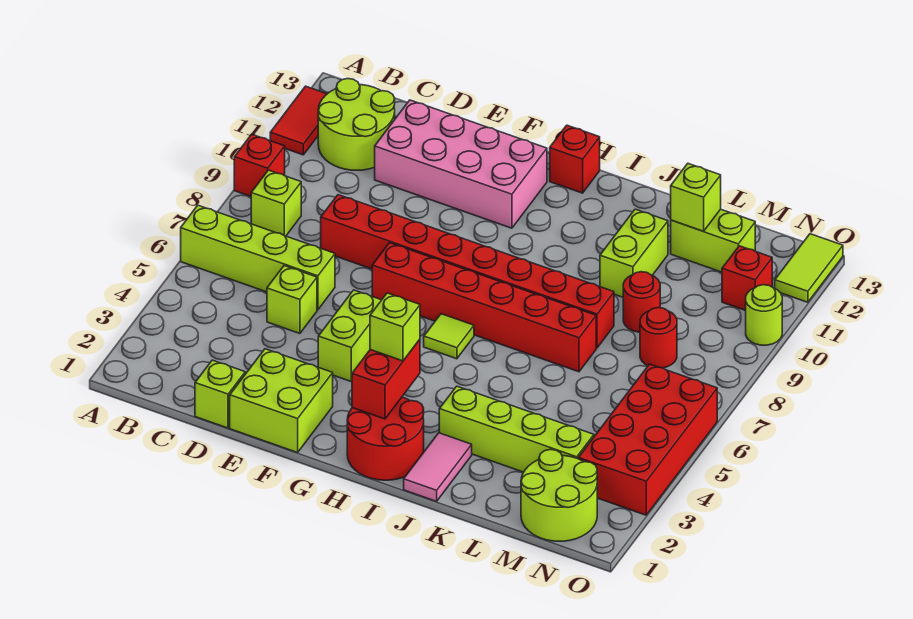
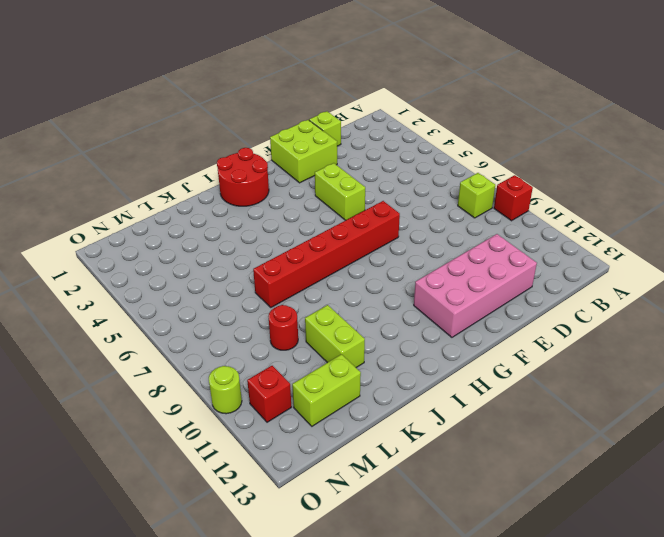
none -> lime brick A6:D6 level 1
none -> red tile A11:A12 level 1
none -> lime round brick B11:C12 level 1

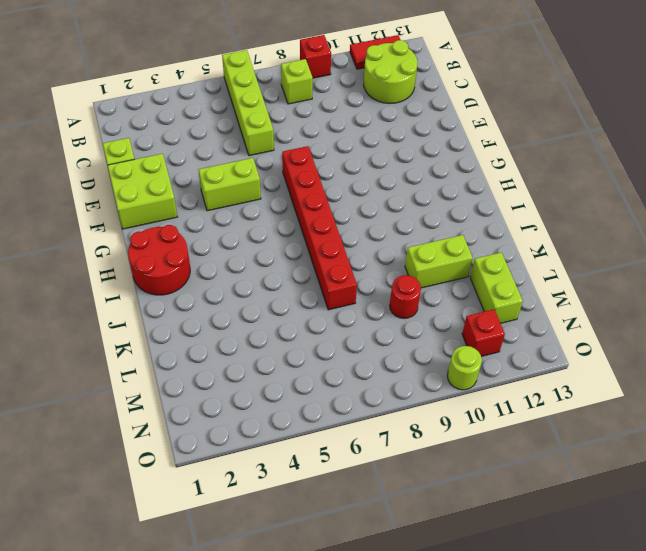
none -> lime brick D5 level 1
none -> red brick D8:K8 level 1
none -> pink brick D11:G12 level 1

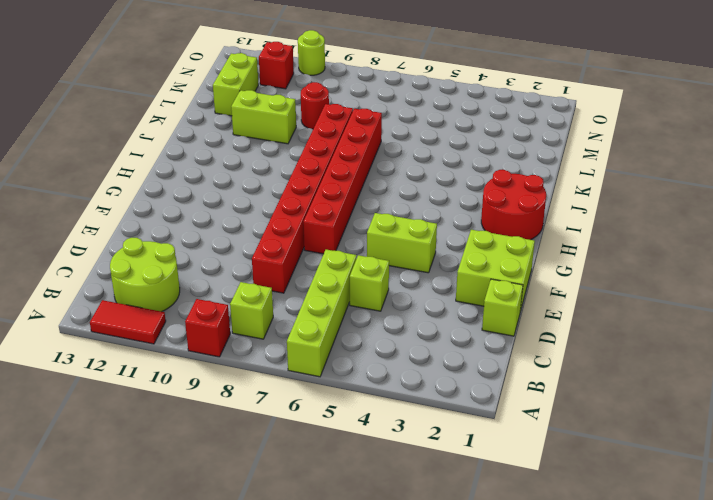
none -> pink brick D11:G12 level 1
none -> lime tile H6 level 1
none -> red brick H13 level 1

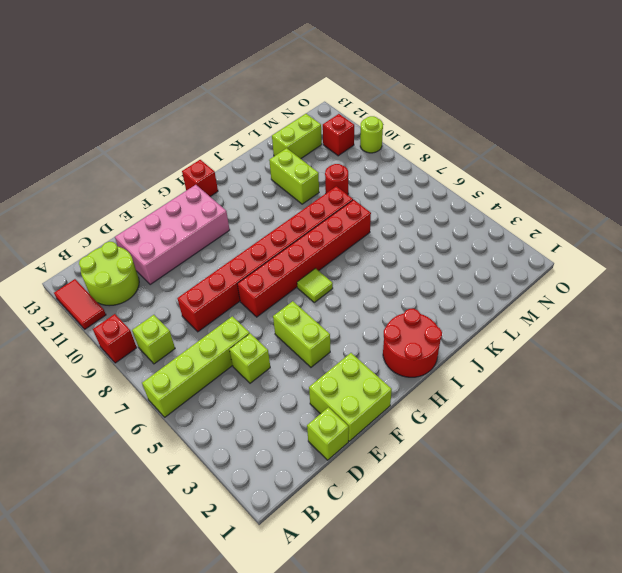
none -> pink tile J1:J2 level 1
none -> lime brick J3:M3 level 1
none -> lime round brick M1:N2 level 1

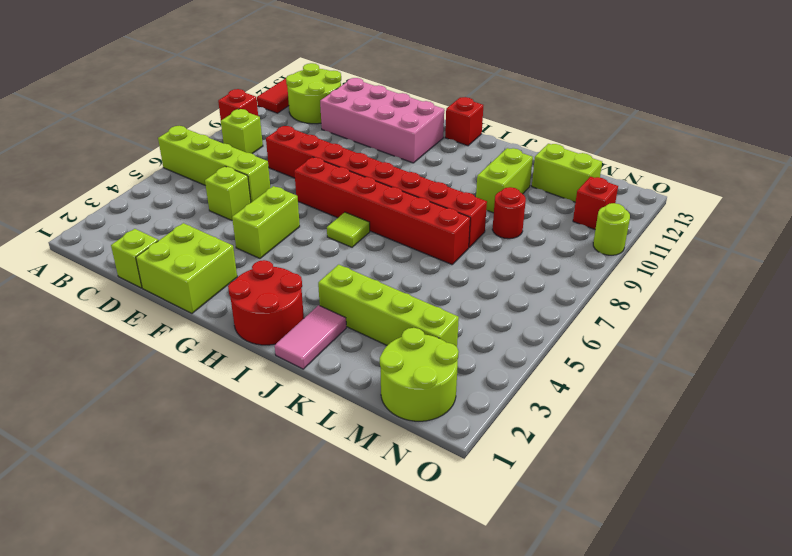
none -> red round brick M8 level 1
none -> red brick N3:O6 level 1
none -> lime tile O12:O13 level 1

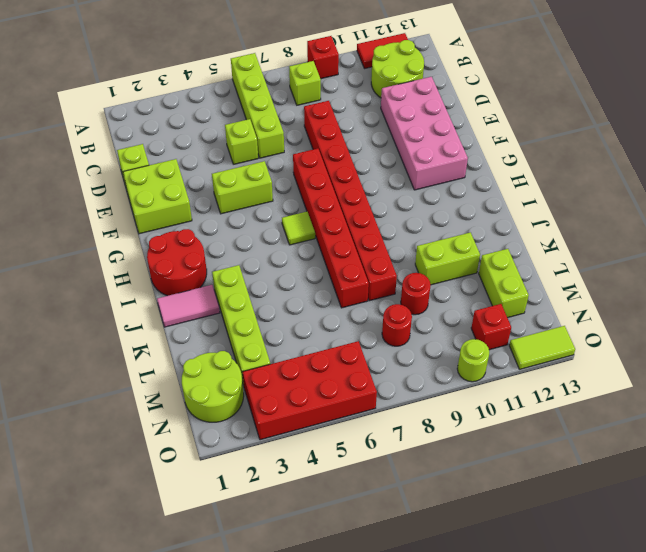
none -> red brick H13 level 1
none -> red brick H2:H3 level 2
none -> lime brick L12 level 2

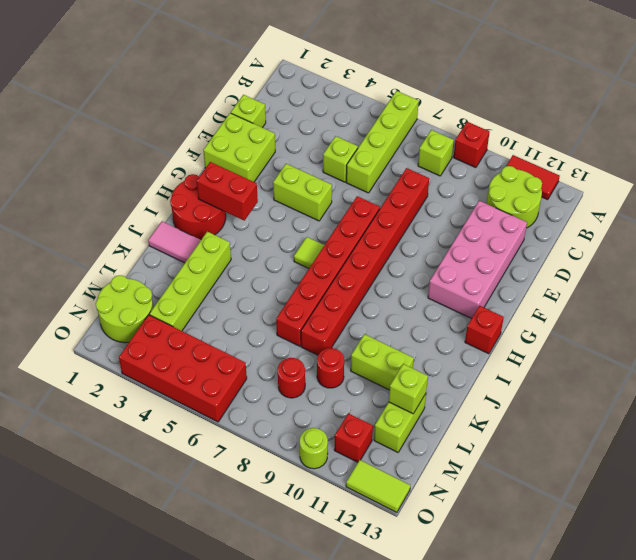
none -> lime brick H3 level 3

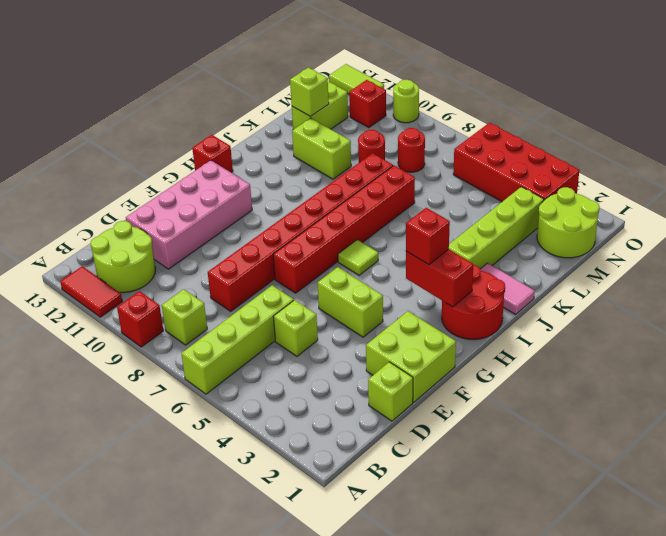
red brick H3 level 3 -> lime brick H3 level 3

